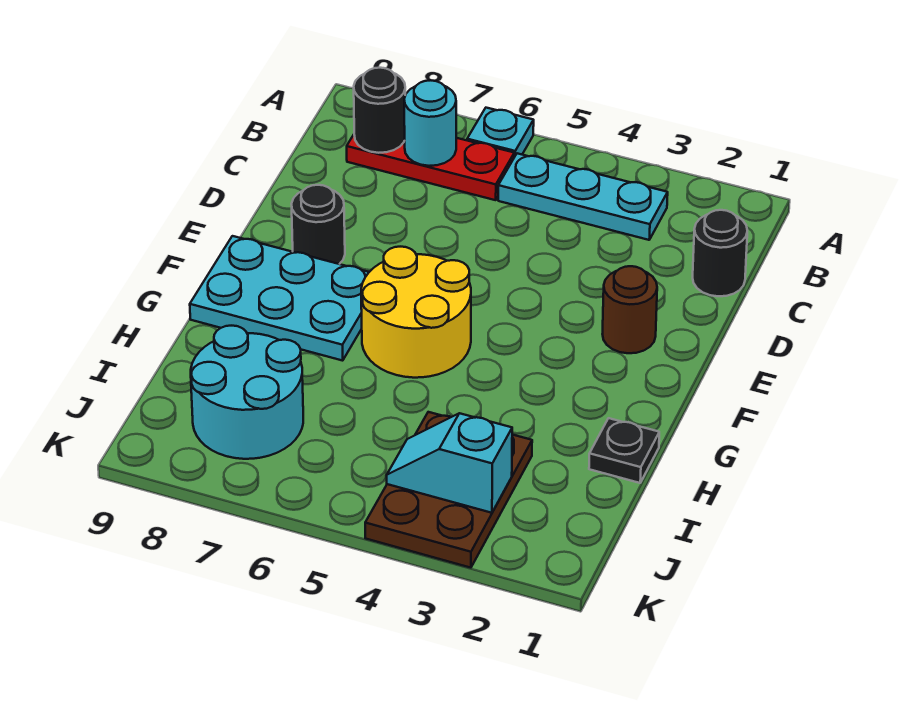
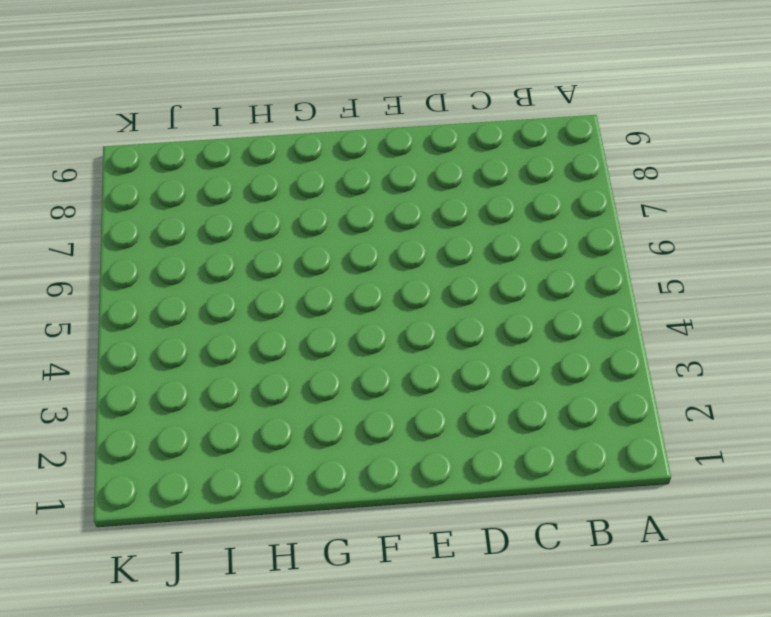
none -> cyan plate A6 level 1
none -> cyan plate B3:B5 level 1
none -> red plate B6:B8 level 1

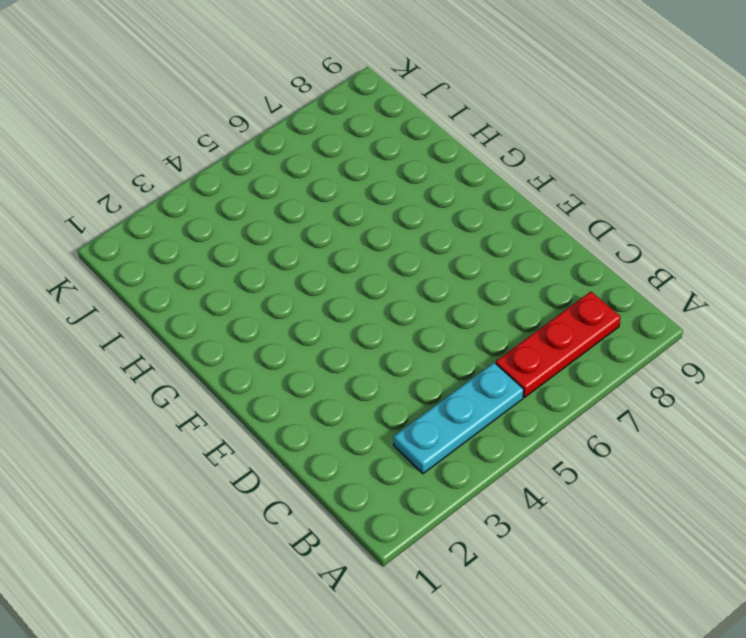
none -> cyan plate A6 level 1
none -> black round brick C1 level 1
none -> brown round brick E2 level 1

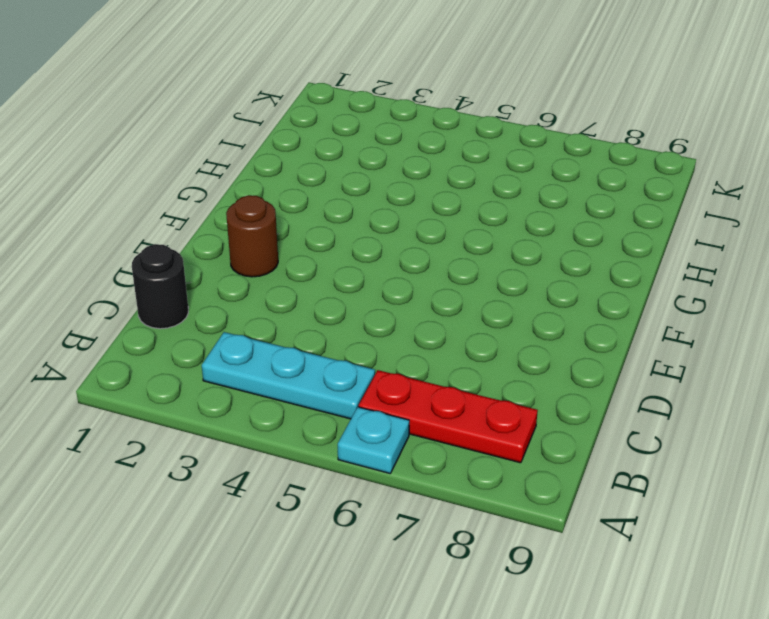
none -> black round brick E8 level 1
none -> yellow round brick F5:G6 level 1
none -> cyan plate F7:G9 level 1

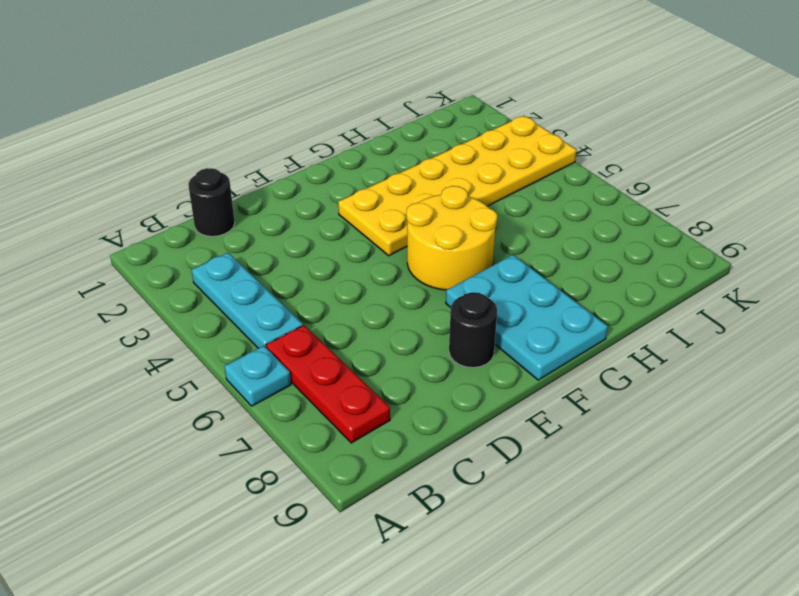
yellow plate F3:K4 level 1 -> brown plate I3:K4 level 1
none -> brown round brick E2 level 1
none -> black plate H1 level 1
none -> cyan round brick I7:J8 level 1

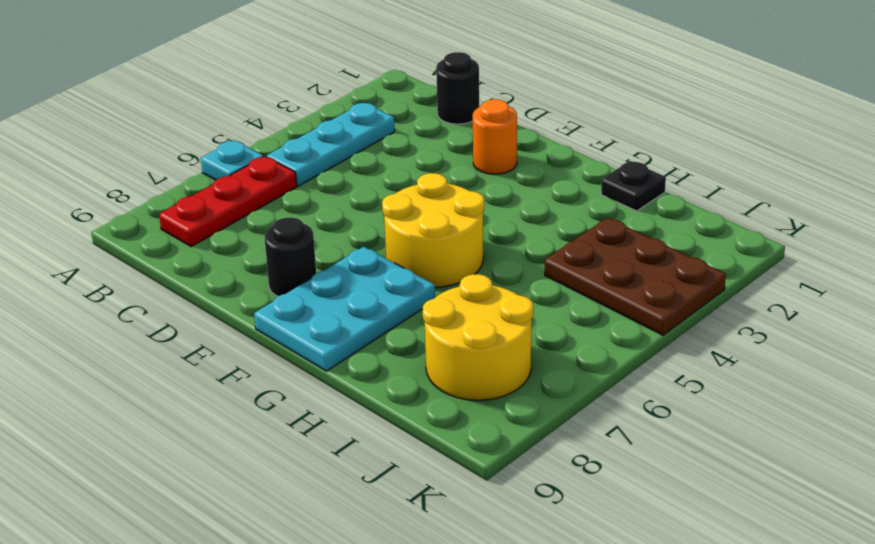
orange round brick E2 level 1 -> brown round brick E2 level 1
yellow round brick I7:J8 level 1 -> cyan round brick I7:J8 level 1
none -> cyan round brick B7 level 2
none -> black round brick B8 level 2
none -> cyan slope J3:J4 level 2 top 3

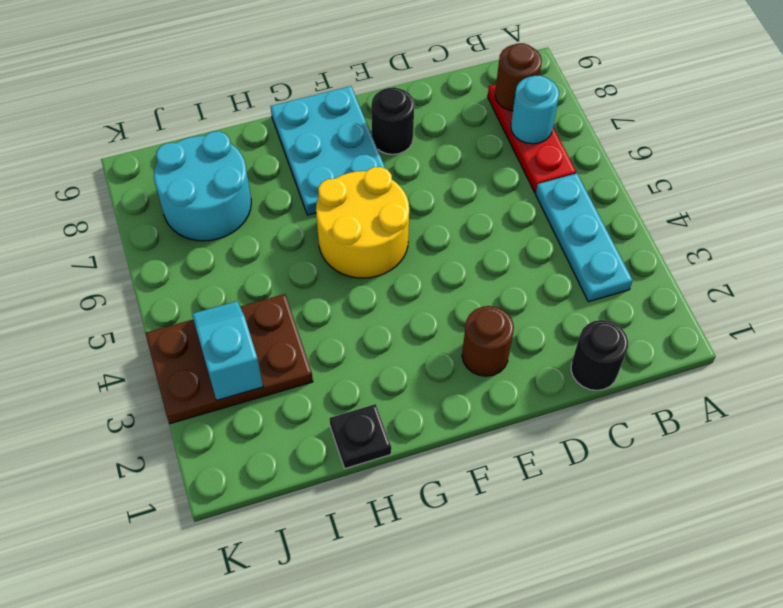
brown round brick B8 level 2 -> black round brick B8 level 2
none -> cyan plate A6 level 1

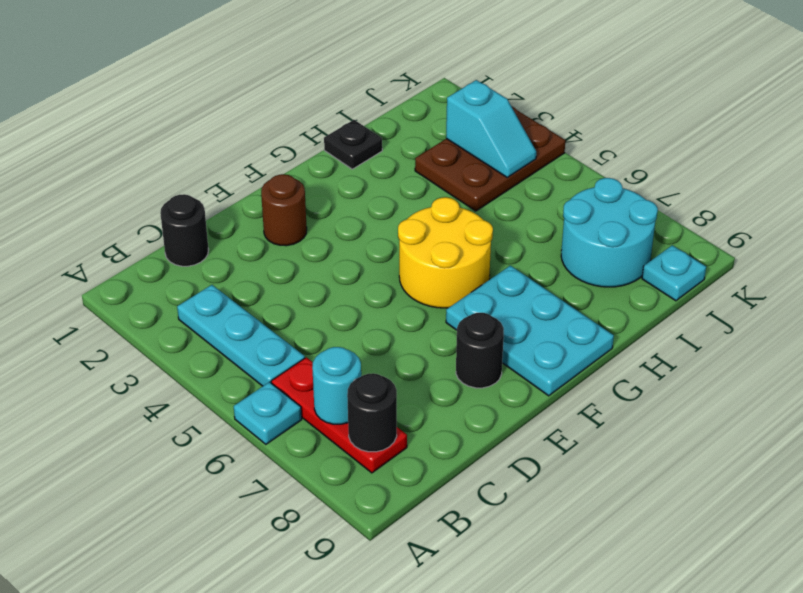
cyan plate J9 level 1 -> none

